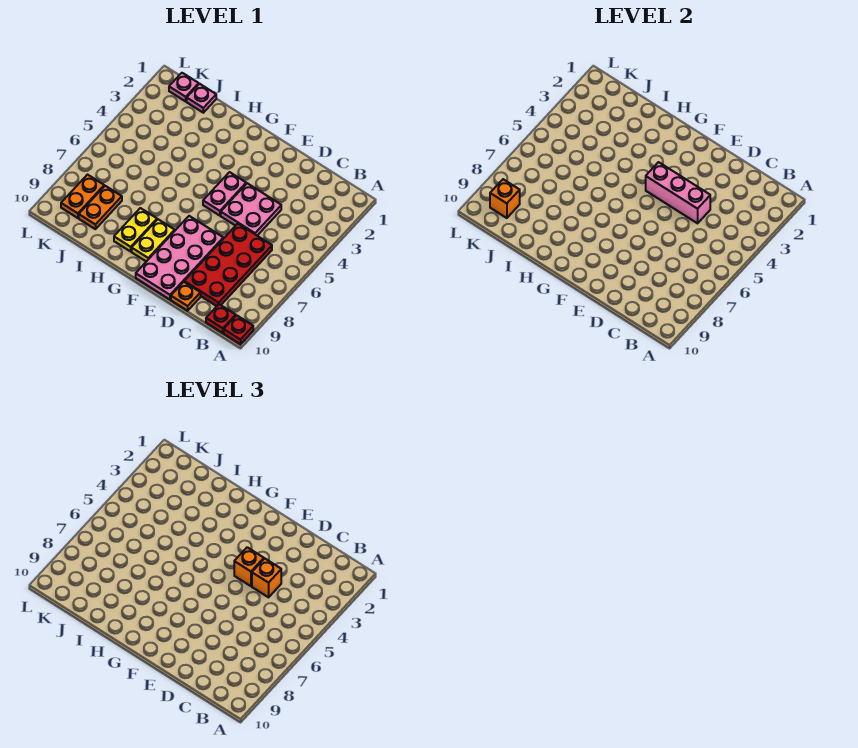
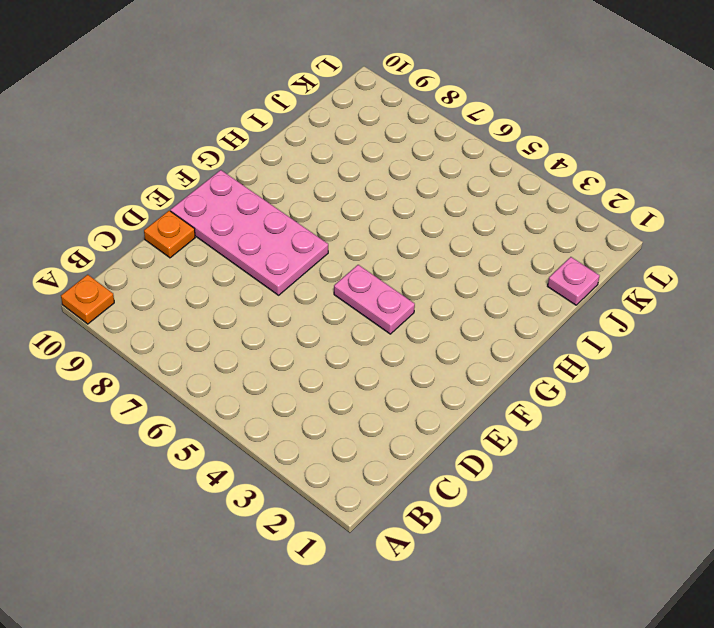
orange plate A10 level 1 -> red plate A10 level 1
none -> red plate B10 level 1
none -> red plate C6:D9 level 1
none -> pink plate D4:E5 level 1

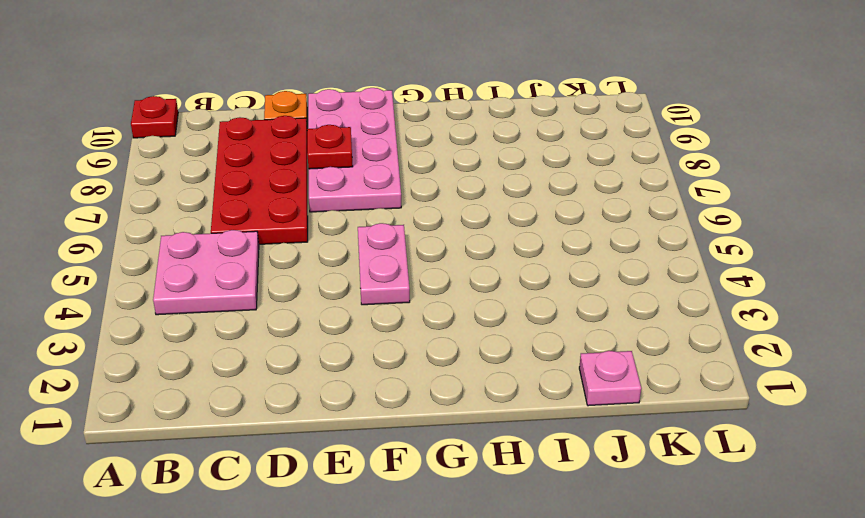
pink plate B4:C5 level 1 -> pink plate D4:E5 level 1
red plate E8 level 2 -> red plate B10 level 1
none -> yellow plate G8:G9 level 1
none -> yellow plate H8:H9 level 1
none -> orange plate J8:J9 level 1

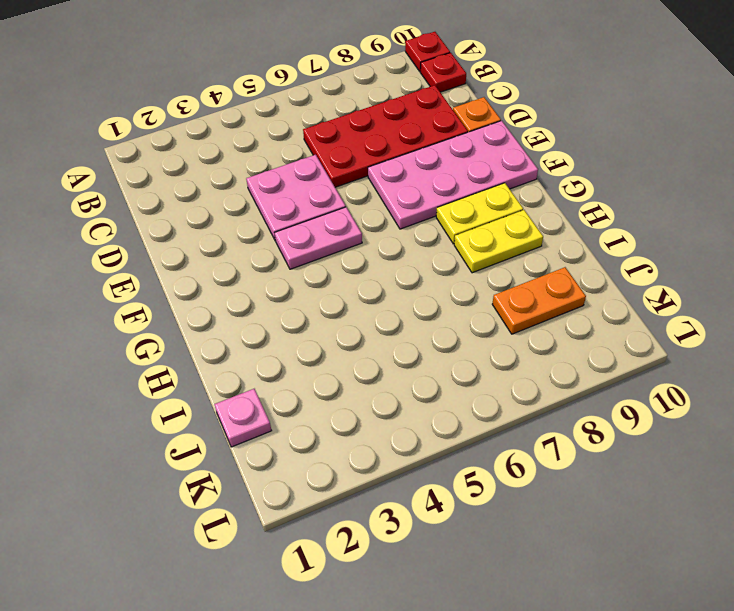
none -> pink plate K1 level 1
none -> orange plate K8:K9 level 1
none -> pink brick D4:F4 level 2

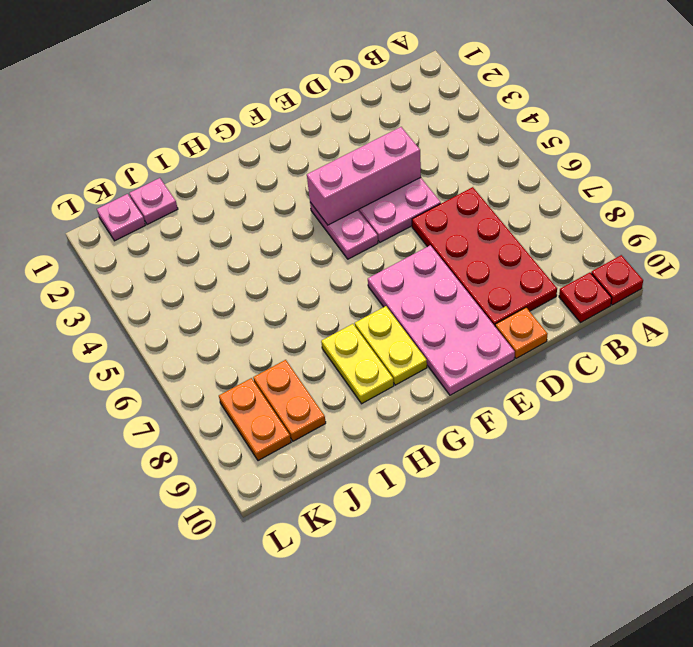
none -> orange brick K9 level 2
none -> orange brick D4 level 3
none -> orange brick E4 level 3

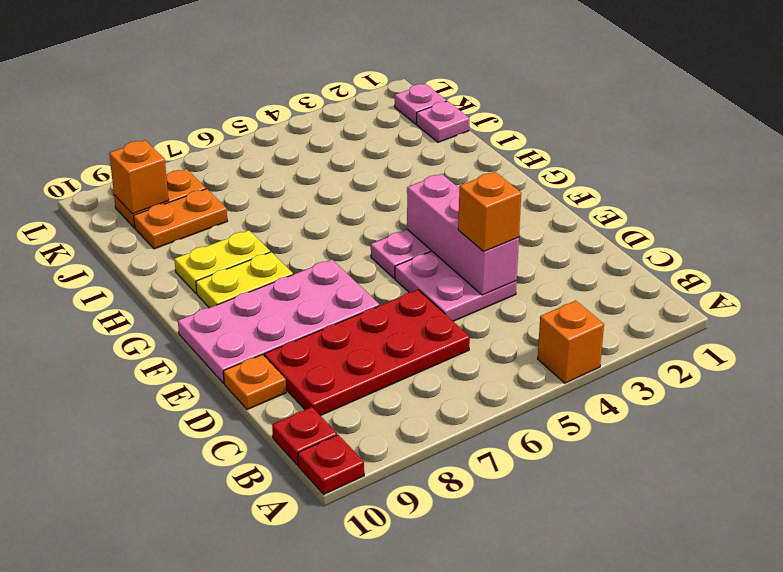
orange brick A4 level 1 -> orange brick E4 level 3

